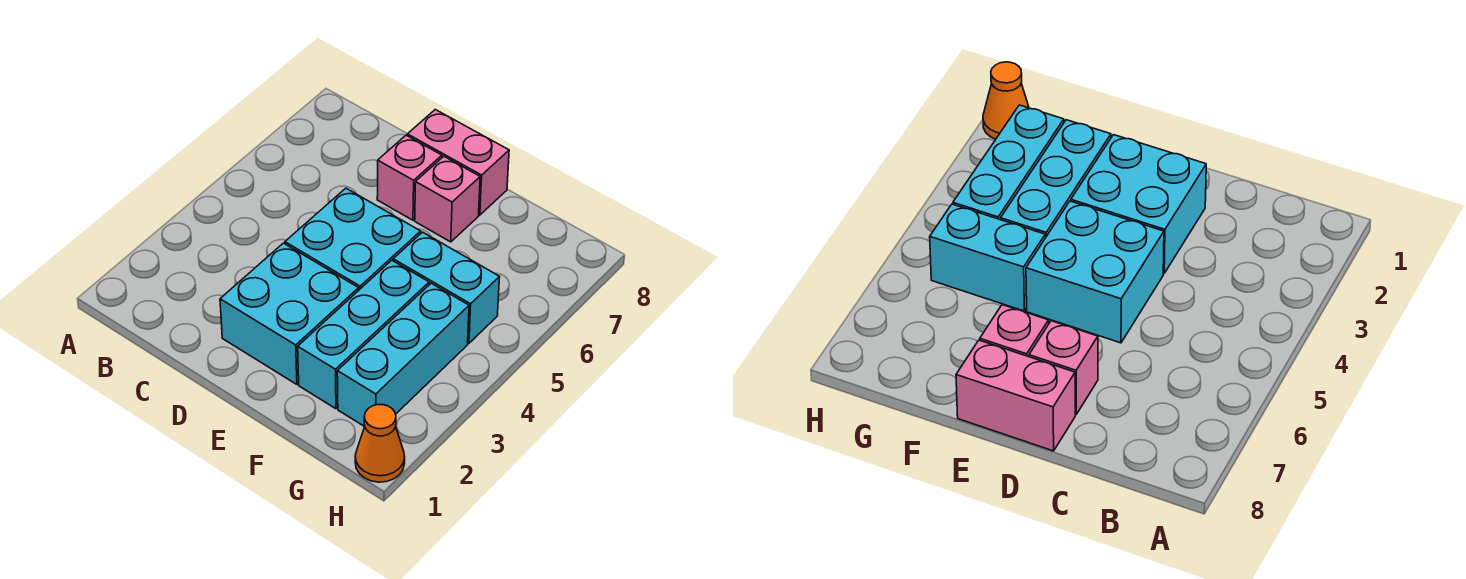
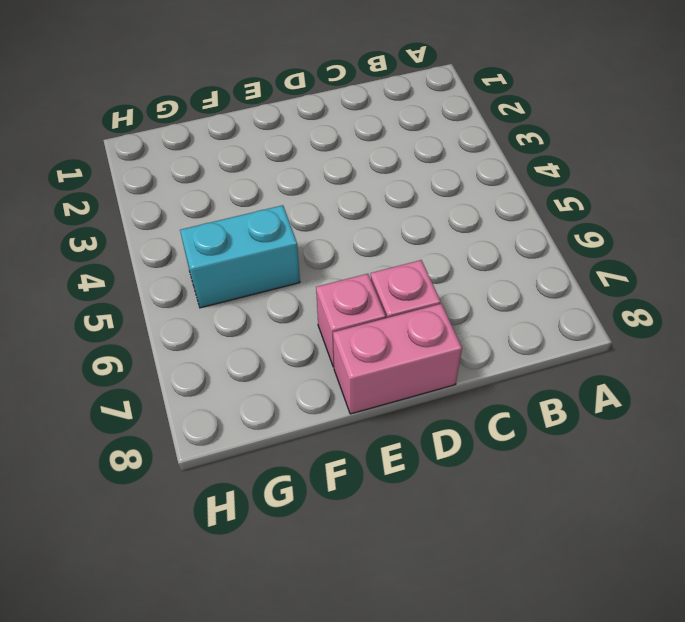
none -> cyan brick D2:E3 level 1
none -> cyan brick D4:E5 level 1

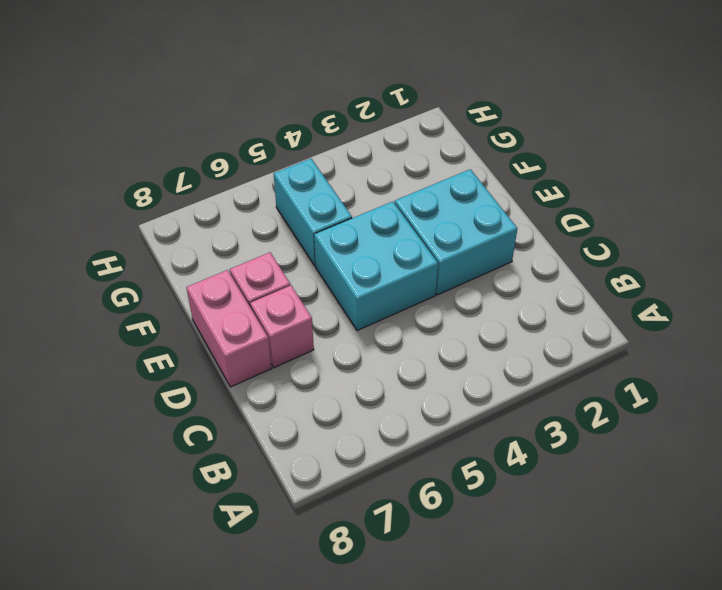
none -> cyan brick F2:F4 level 1
none -> cyan brick G2:G4 level 1

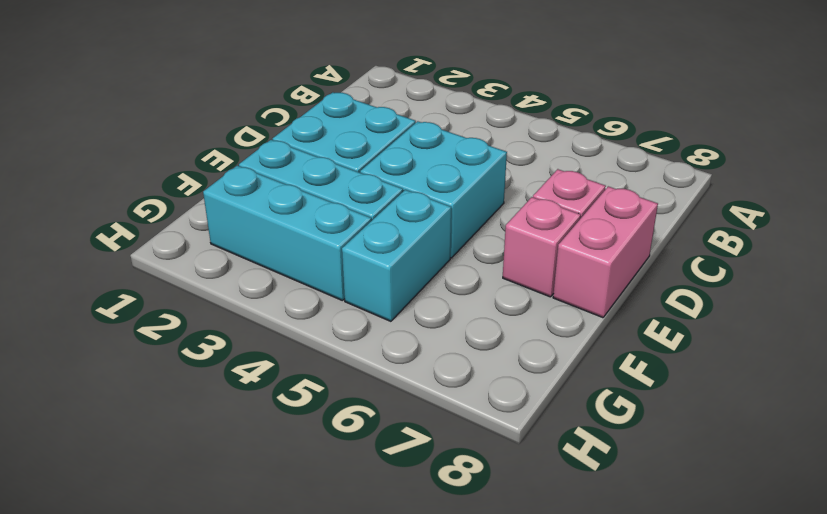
none -> orange cone H1 level 1

